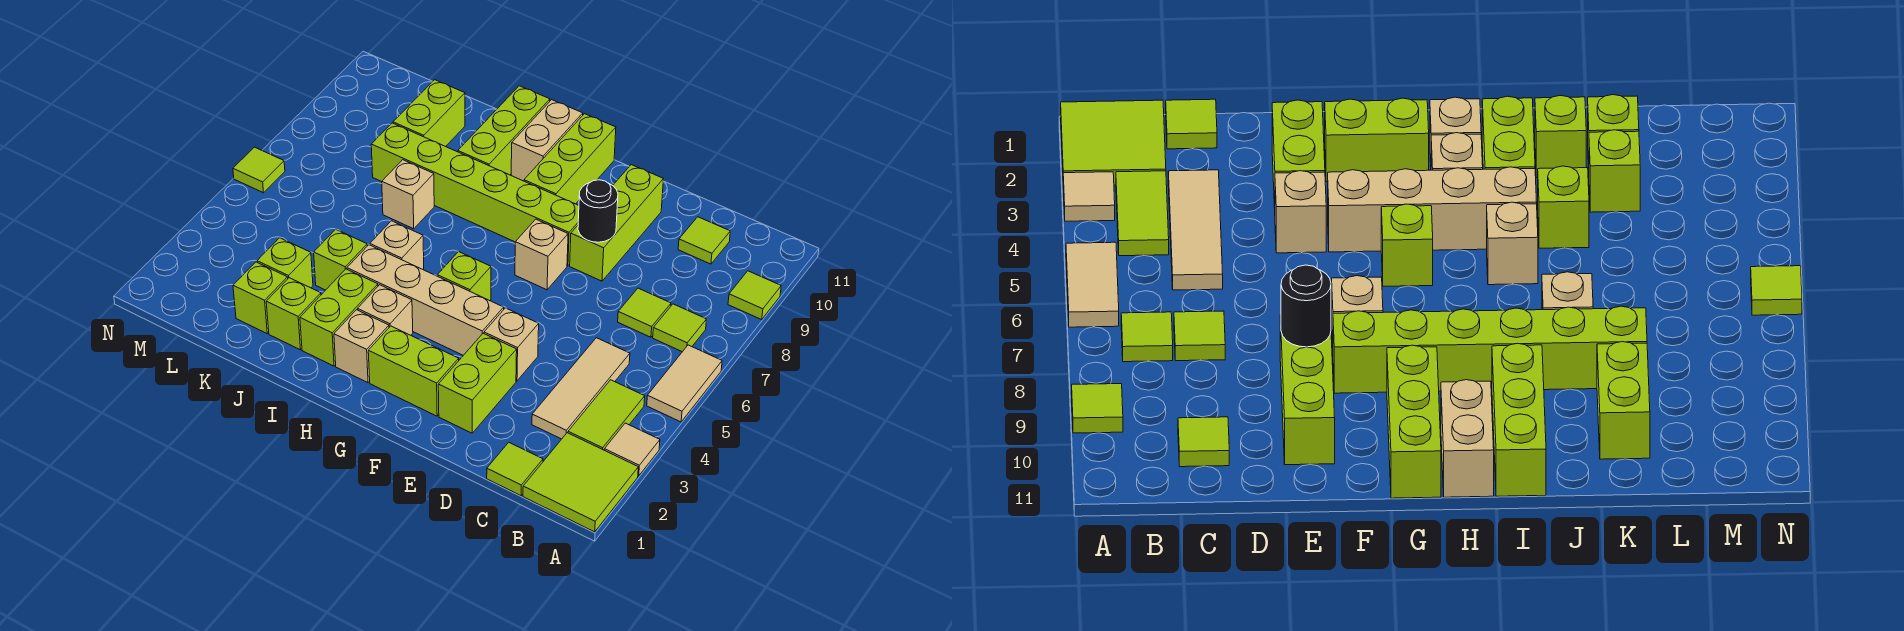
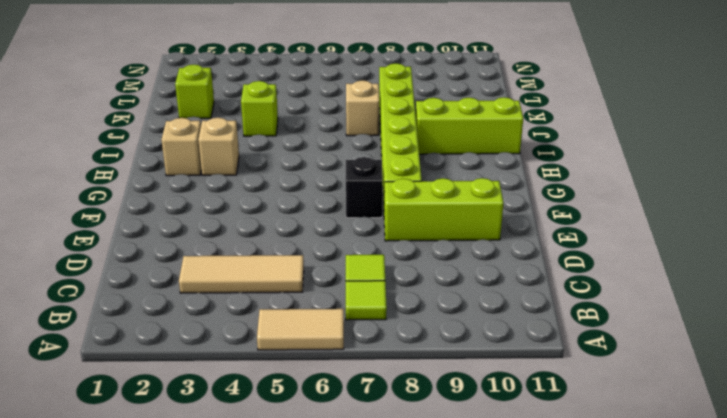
black brick F7 level 1 -> tan brick F7 level 1
none -> lime tile A1:B2 level 1
none -> tan tile A3 level 1
none -> lime tile A9 level 1
none -> lime tile B3:B4 level 1

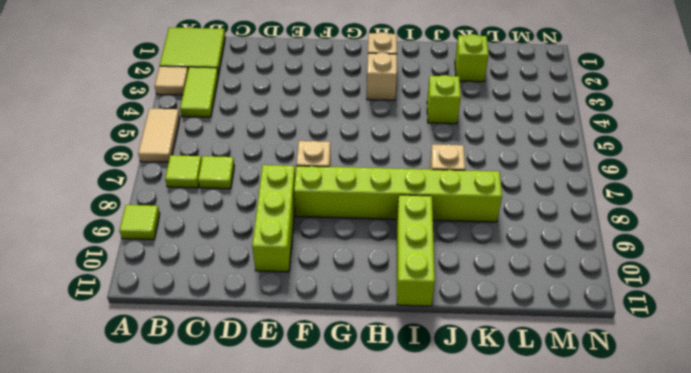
none -> lime tile C1 level 1
none -> tan tile C3:C5 level 1
none -> lime tile C10 level 1
none -> lime brick E2:E3 level 1

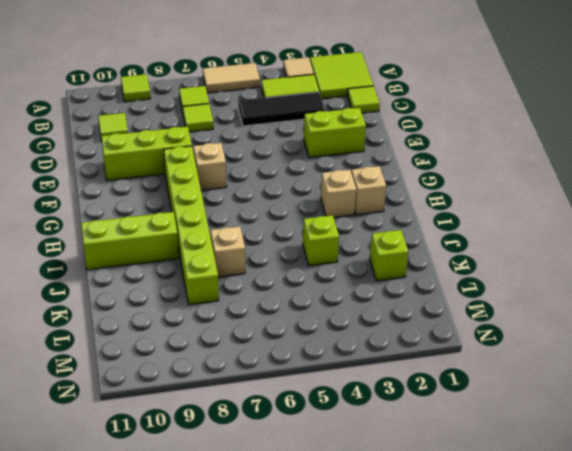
black tile C3:C5 level 1 -> tan tile C3:C5 level 1
none -> tan brick E4 level 1
none -> lime brick F2:G2 level 1
none -> tan brick F4:I4 level 1
none -> lime brick G5 level 1

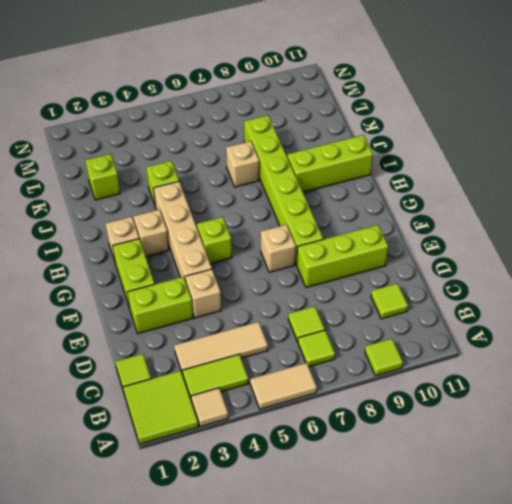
none -> lime brick G9:G11 level 1
none -> tan brick H10:H11 level 1
none -> lime brick I2:I3 level 1
none -> tan brick I5 level 1

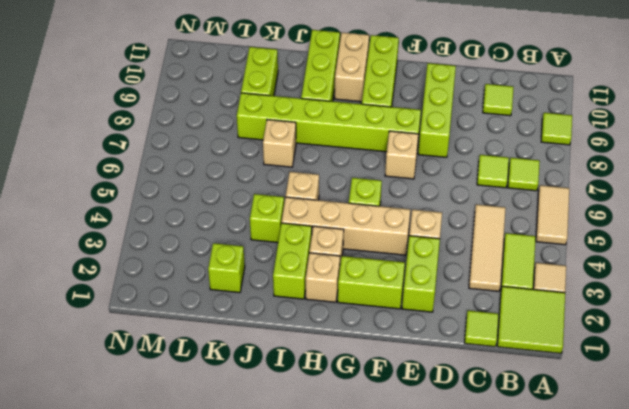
none -> lime brick J2 level 1
none -> lime brick K3 level 1
none -> lime tile N6 level 1
none -> black round brick E8 level 2

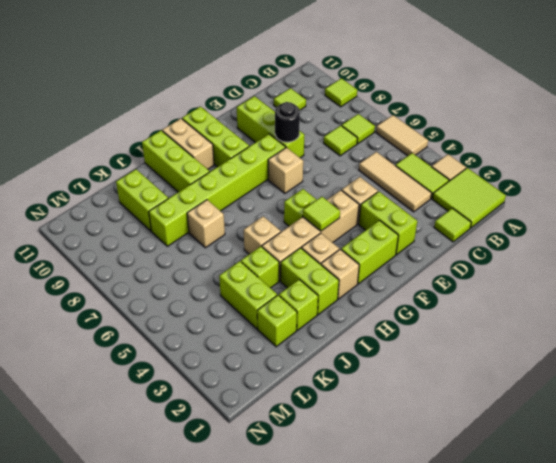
lime tile G4 level 2 -> lime tile N6 level 1
lime brick K3:K4 level 1 -> lime brick K3 level 1

